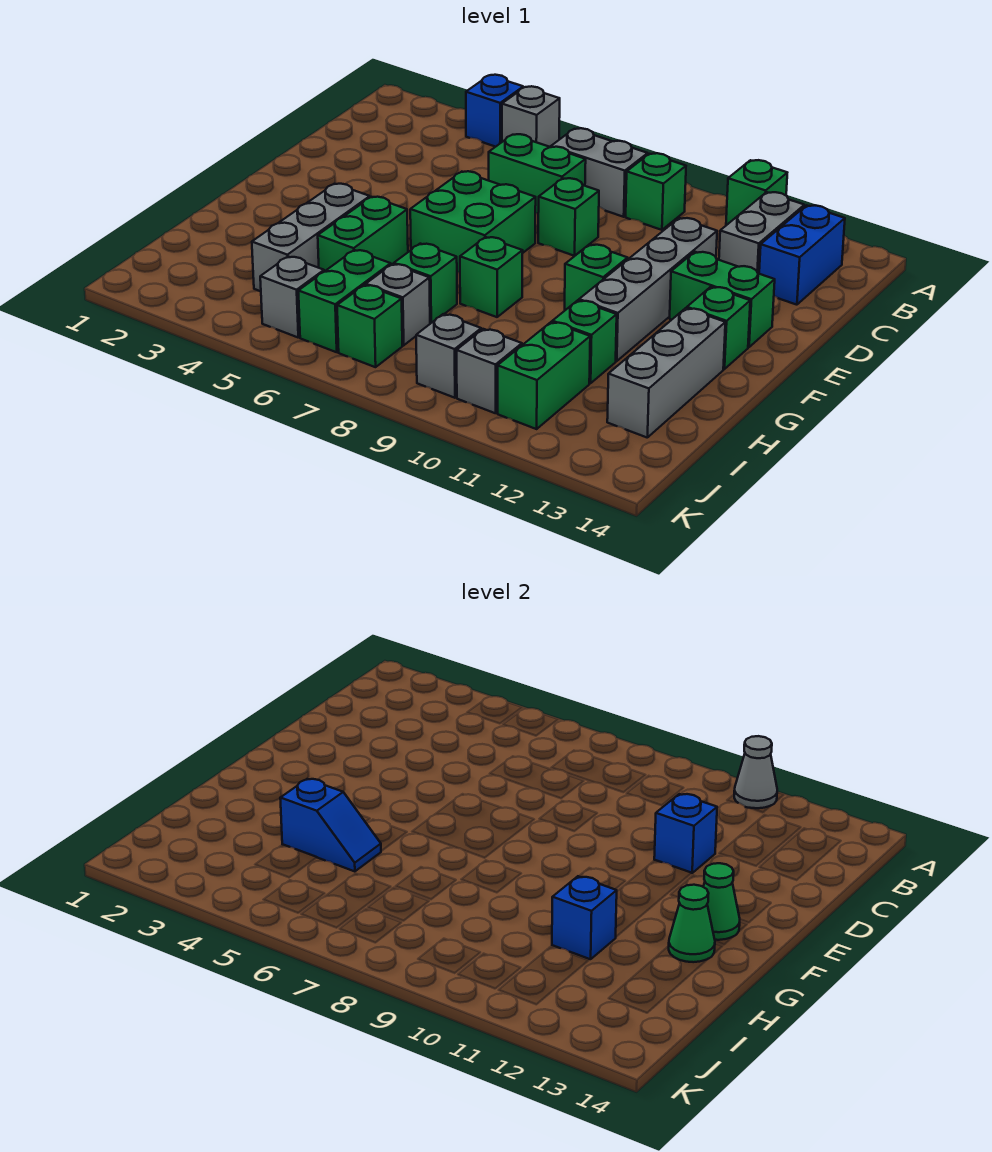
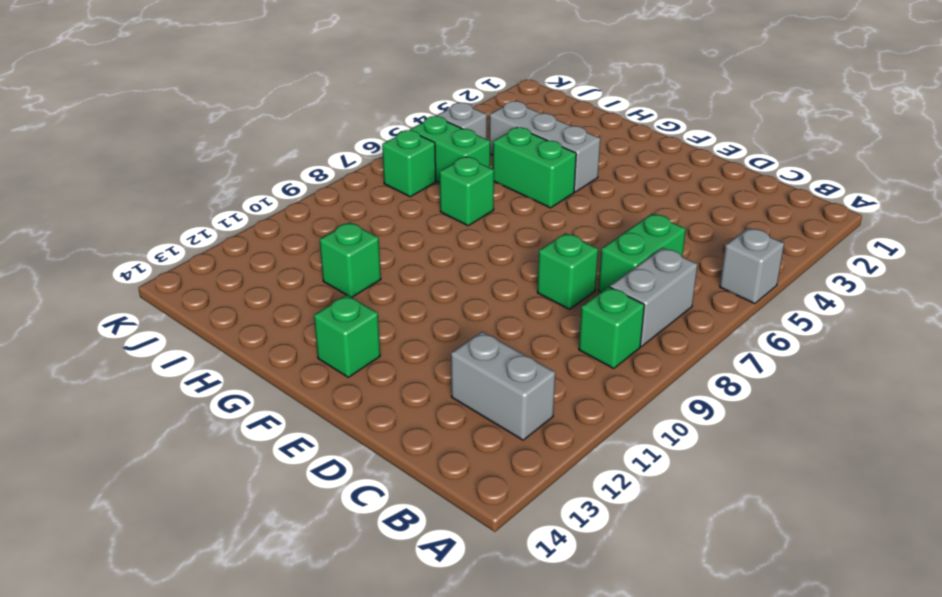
none -> blue brick A4 level 1
none -> green brick A11 level 1
none -> blue brick B13:C13 level 1
none -> grey brick D11:G11 level 1

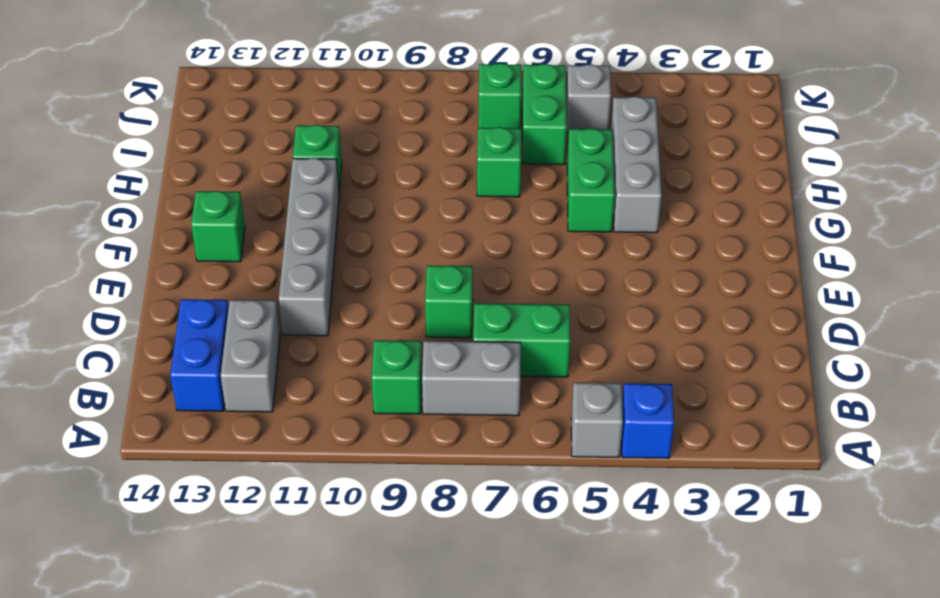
none -> green brick A11 level 1
none -> green brick E6:F7 level 1
none -> green brick E12:E13 level 1
none -> green brick F10 level 1

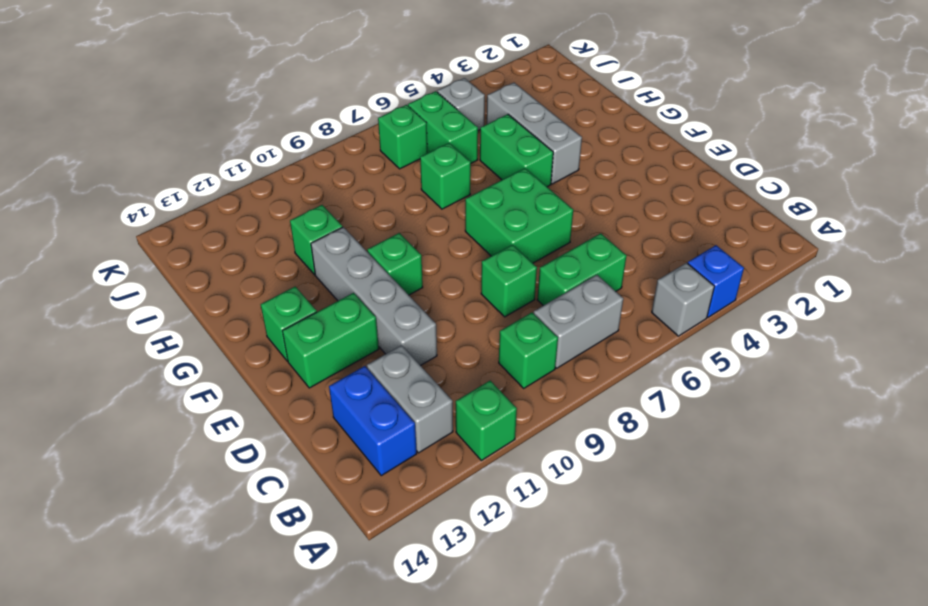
none -> green brick G8 level 1
none -> grey brick G13:I13 level 1
none -> grey brick I7 level 1
none -> green brick I11:J11 level 1

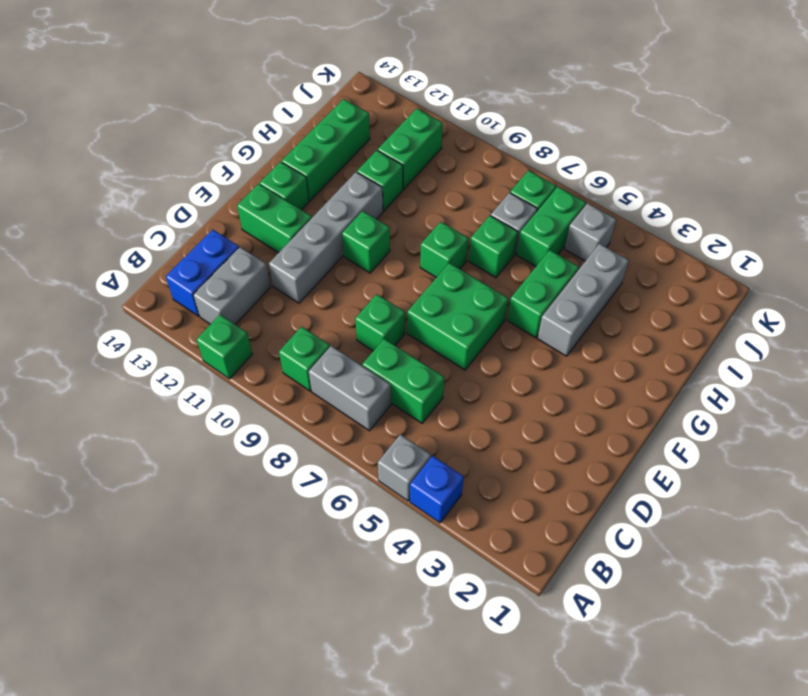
green brick G13:I13 level 1 -> grey brick G13:I13 level 1
none -> grey brick J9 level 1
none -> grey brick J10 level 1
none -> grey cone A11 level 2
none -> blue brick D11 level 2

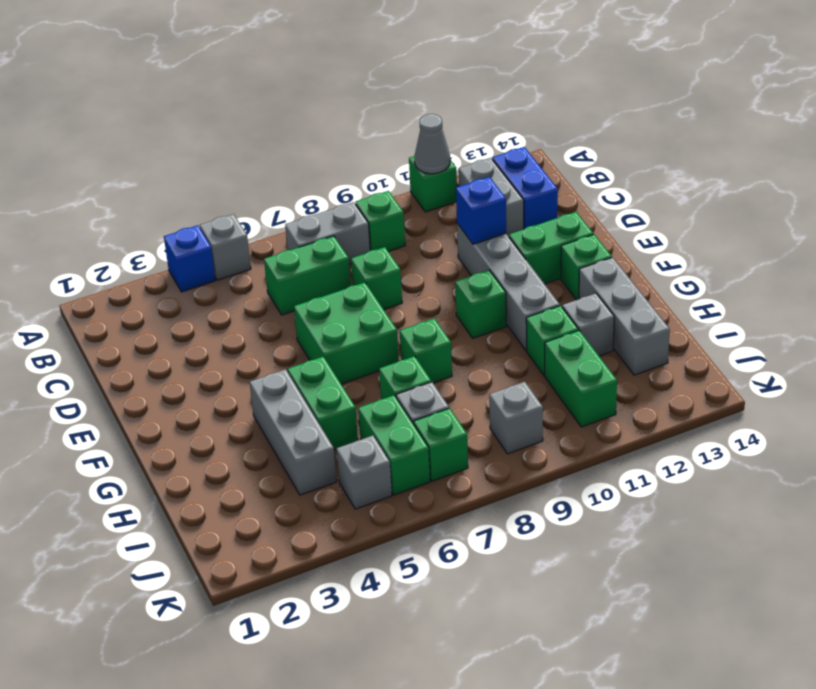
grey brick H12 level 1 -> grey brick J10 level 1
none -> green cone F13 level 2
none -> green cone G13 level 2
none -> blue slope H4:H5 level 2 top 4
none -> blue brick H11 level 2

